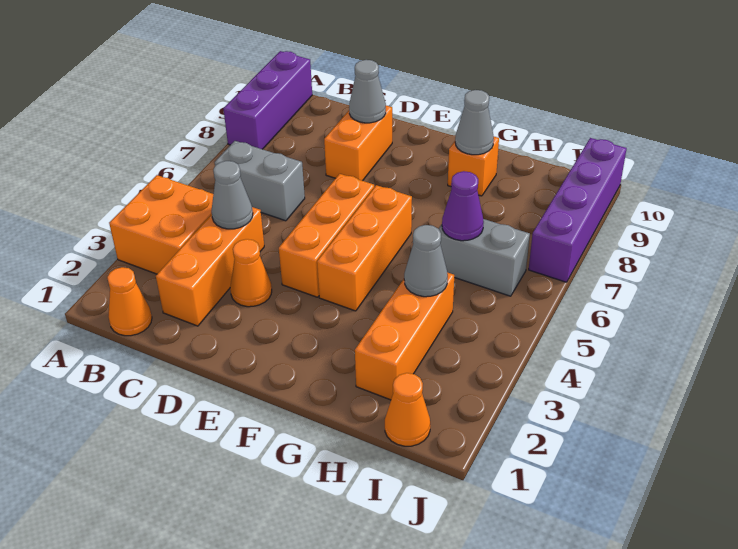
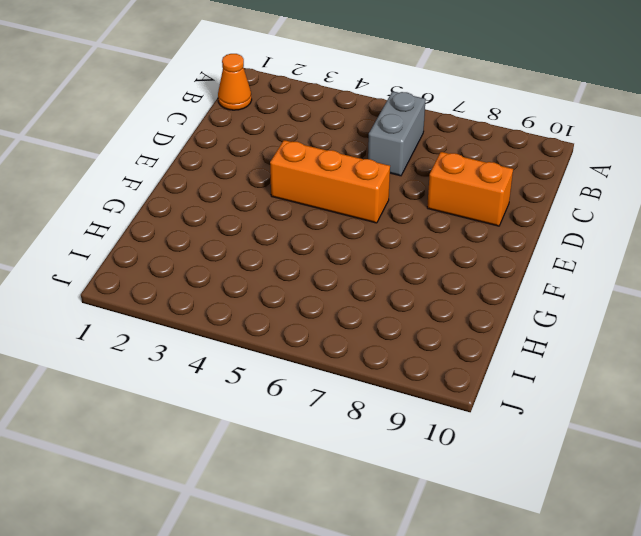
none -> orange brick A3:B4 level 1
none -> purple brick A8:A10 level 1
none -> orange brick C2:C4 level 1

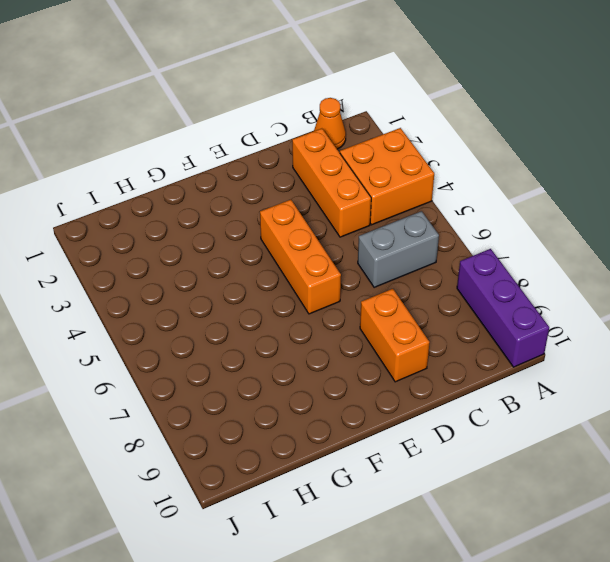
none -> orange cone D3 level 1
none -> orange brick F4:F6 level 1
none -> orange brick G9 level 1

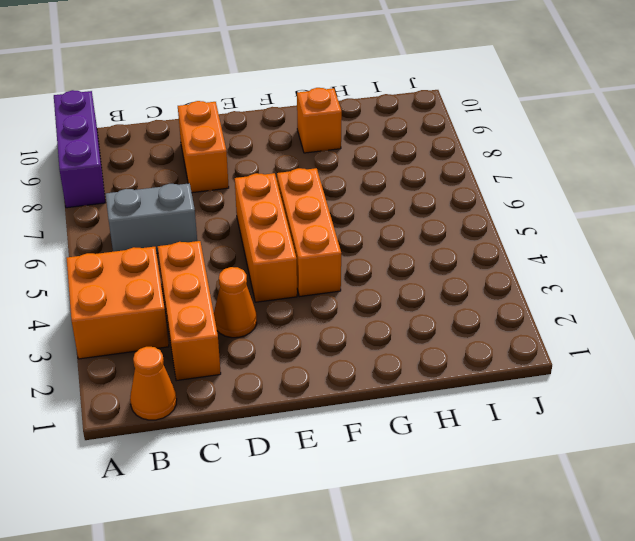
none -> orange brick H2:H4 level 1
none -> grey brick H6:I6 level 1
none -> orange cone I1 level 1

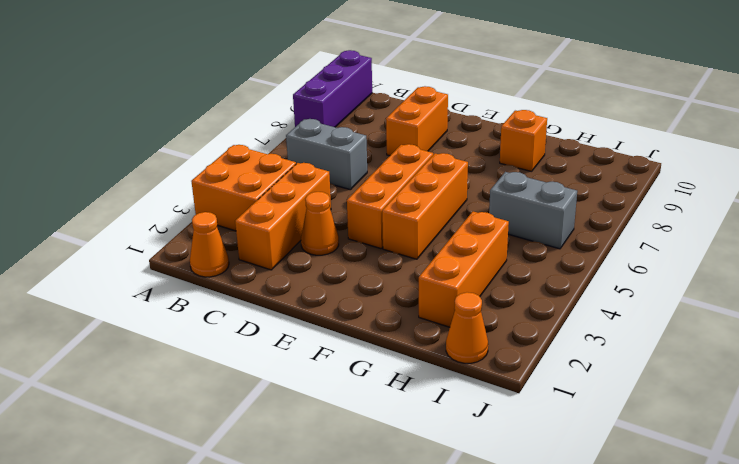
none -> purple brick J7:J10 level 1
none -> grey cone C4 level 2
none -> grey cone D9 level 2

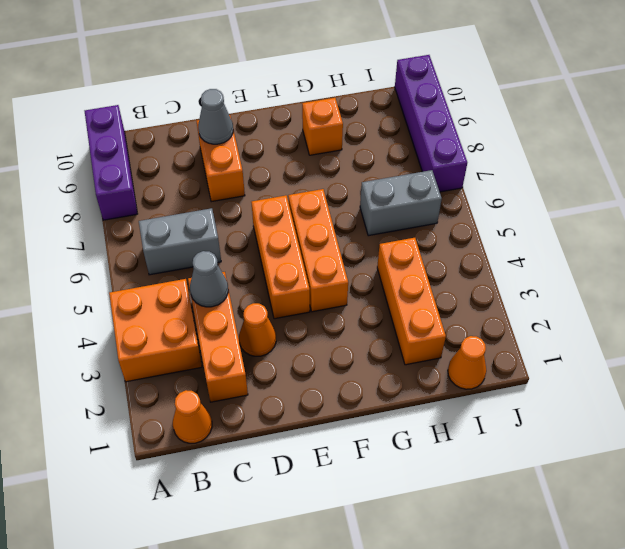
none -> grey cone G9 level 2
none -> grey cone H4 level 2
none -> purple cone H6 level 2

